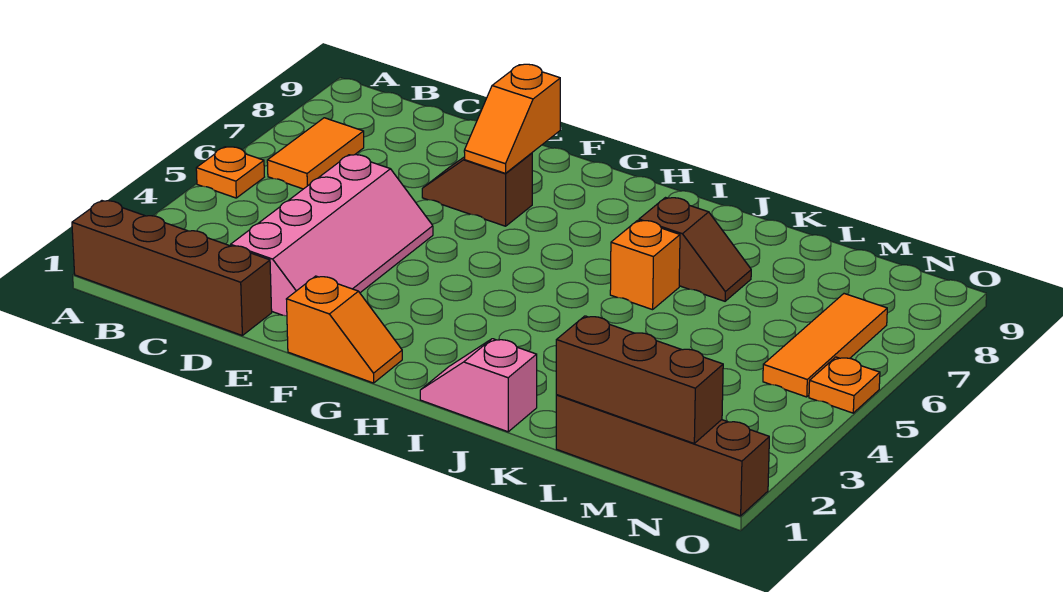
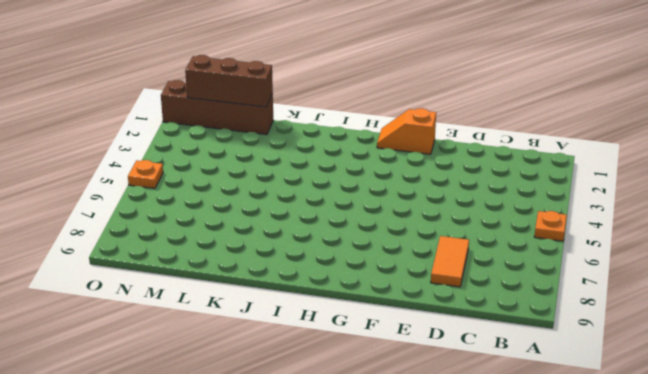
orange tile D7:D8 level 1 -> orange tile B6:B7 level 1
none -> brown brick A1:D1 level 1
none -> pink slope D2:E5 level 1 top D
none -> brown slope E7:F7 level 1 top F

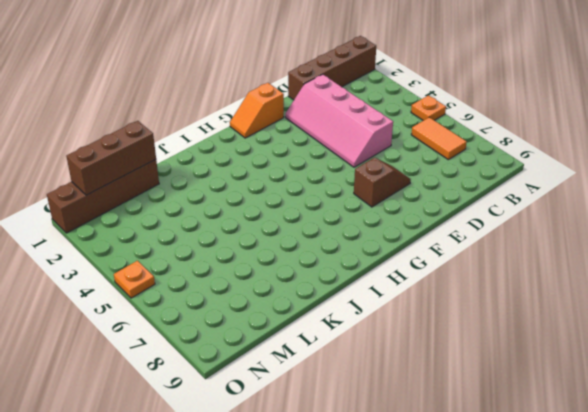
none -> pink slope I1:J1 level 1 top J
none -> orange brick J6 level 1
none -> brown slope J7:K7 level 1 top J

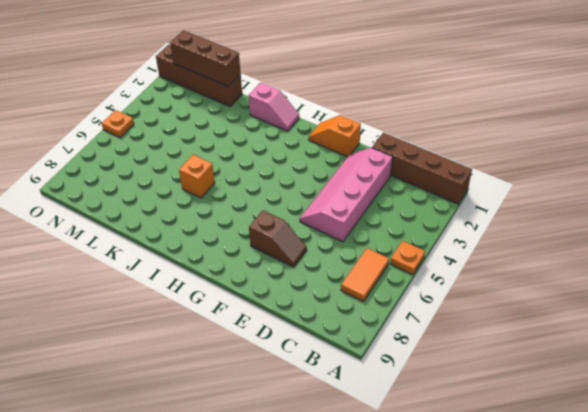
none -> brown slope J7:K7 level 1 top J
none -> orange tile N5:N7 level 1
none -> orange slope F7:F8 level 2 top 8

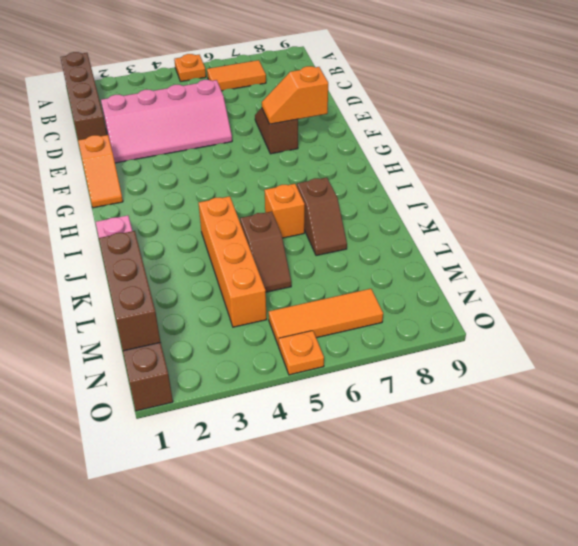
orange brick J4:M4 level 1 -> none
brown slope K5:L5 level 1 top K -> none

